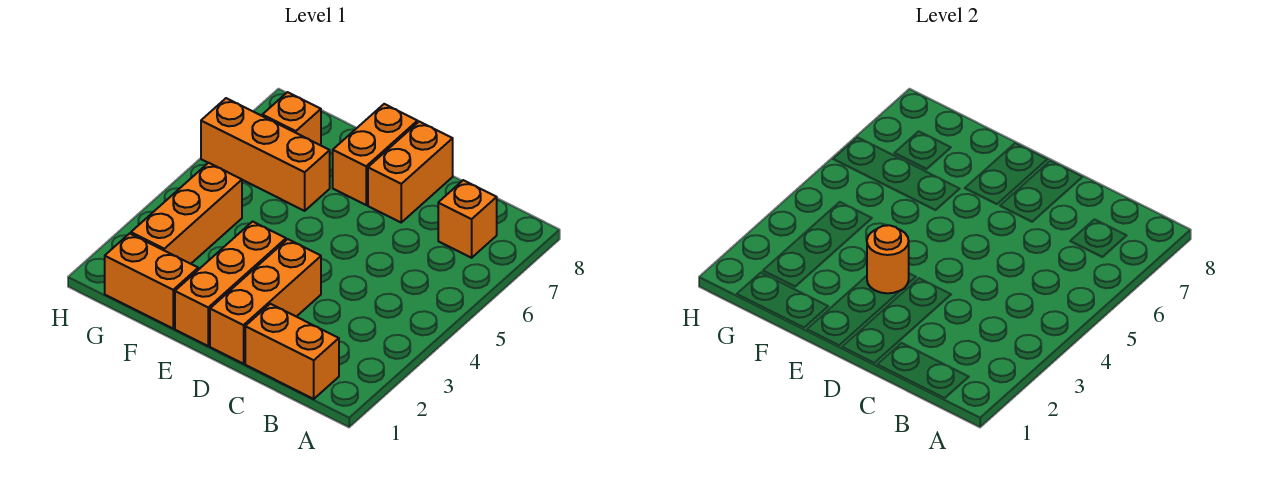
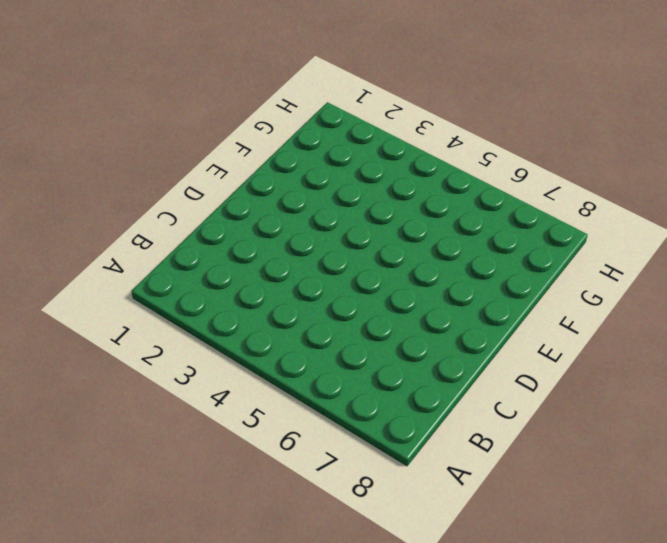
none -> orange brick B1:C1 level 1
none -> orange brick B7 level 1

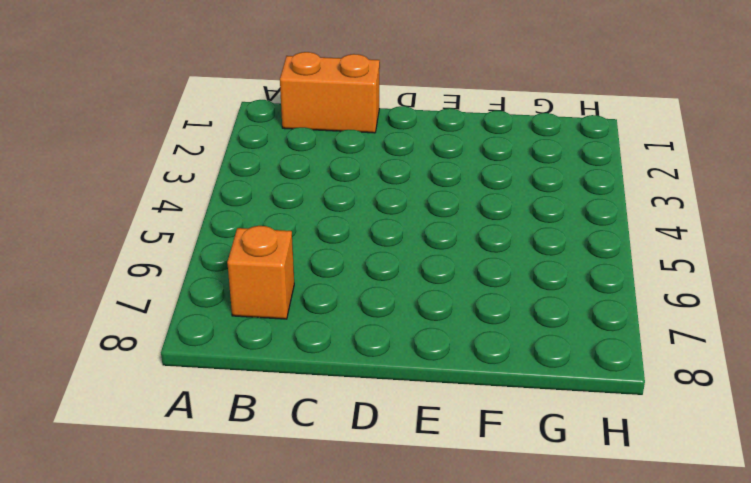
none -> orange brick D1:D3 level 1
none -> orange brick D7:D8 level 1

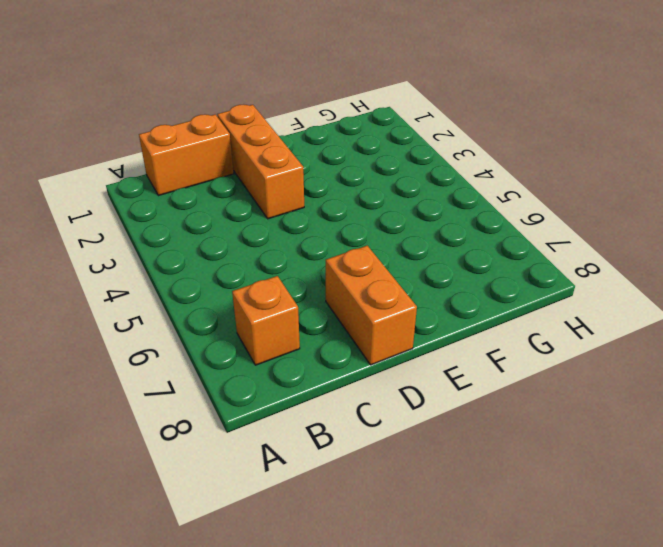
none -> orange brick E1:E3 level 1
none -> orange brick E7:E8 level 1

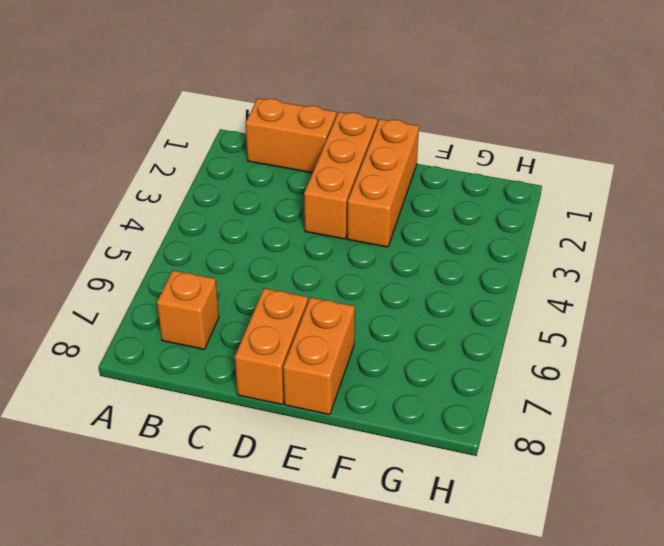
none -> orange brick F1:G1 level 1
none -> orange brick F6:H6 level 1

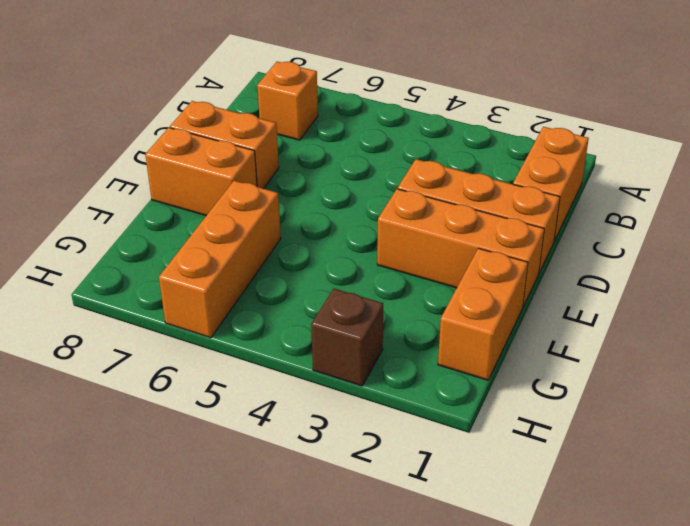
brown brick H3 level 1 -> none
none -> orange brick G2:G4 level 1
none -> orange brick G7 level 1

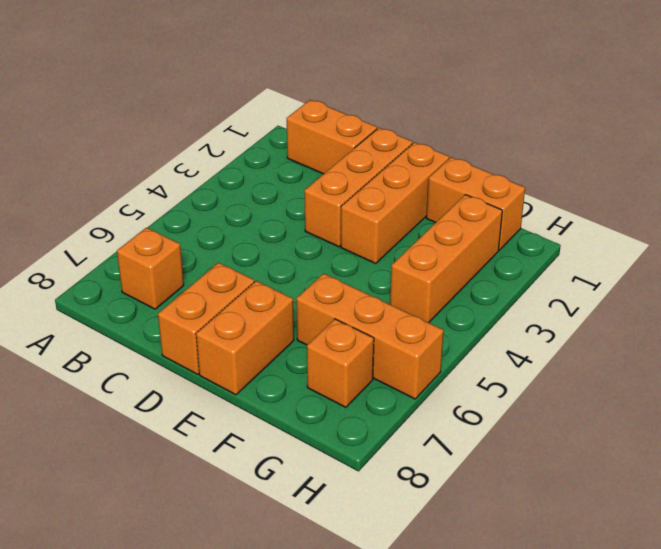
none -> orange round brick E3 level 2

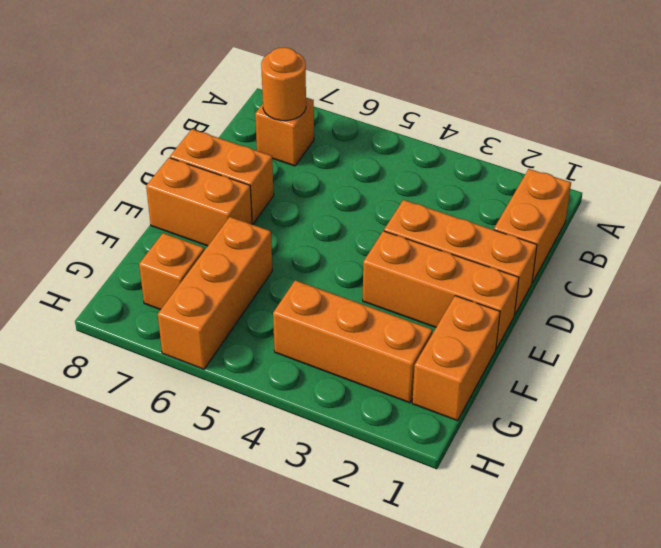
orange round brick B7 level 2 -> orange round brick E3 level 2

